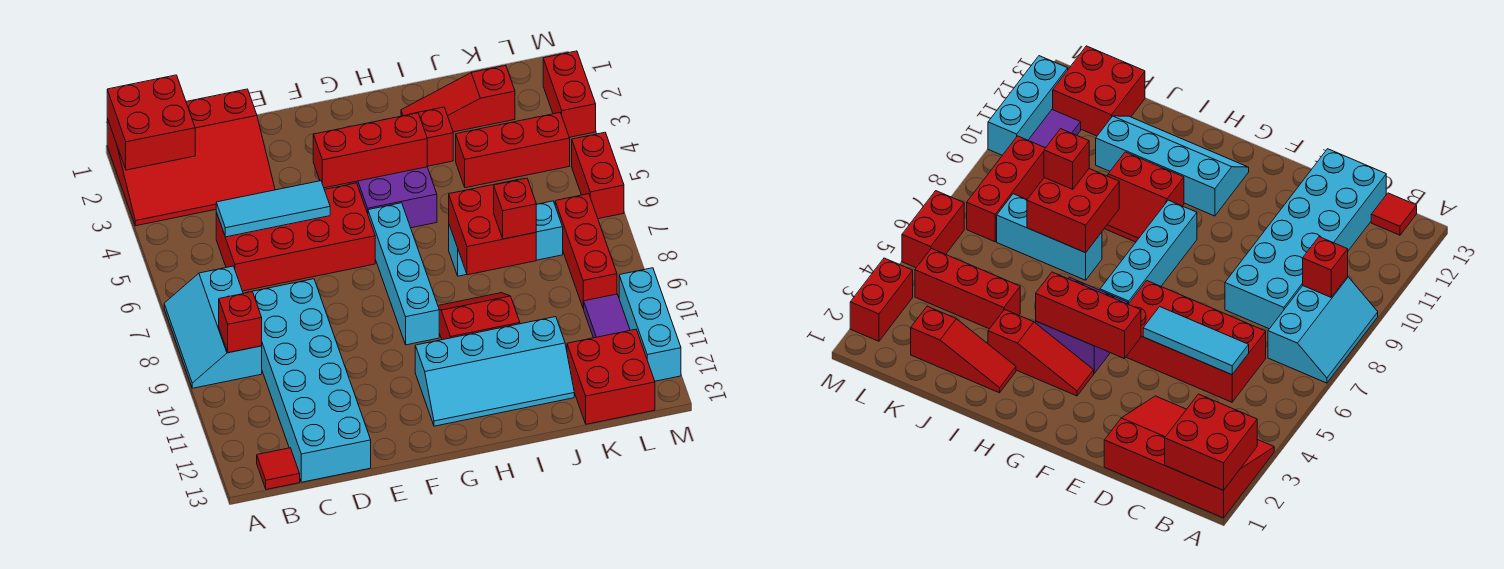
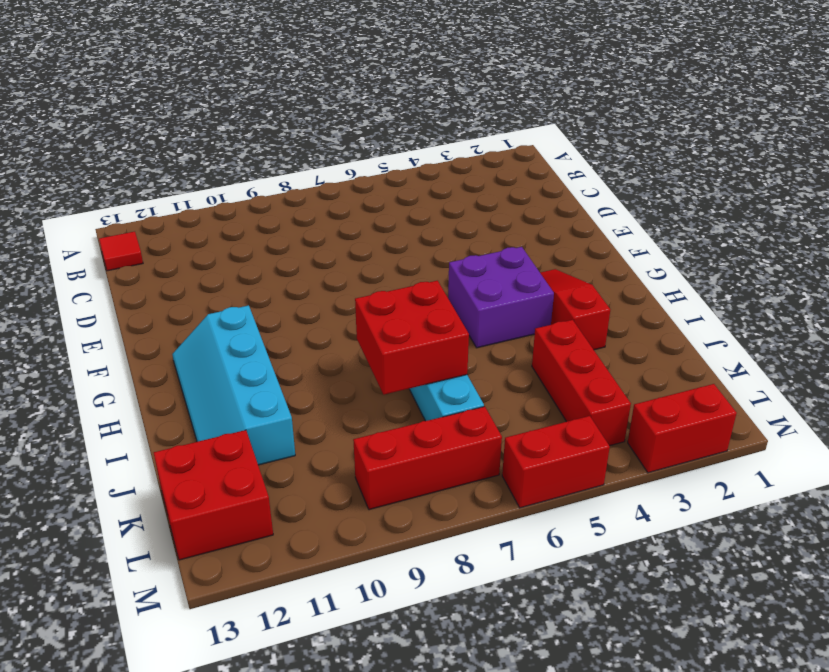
none -> red slope A1:D3 level 1 top 1
none -> cyan slope A7:B9 level 1 top B
none -> red brick C5:F6 level 1

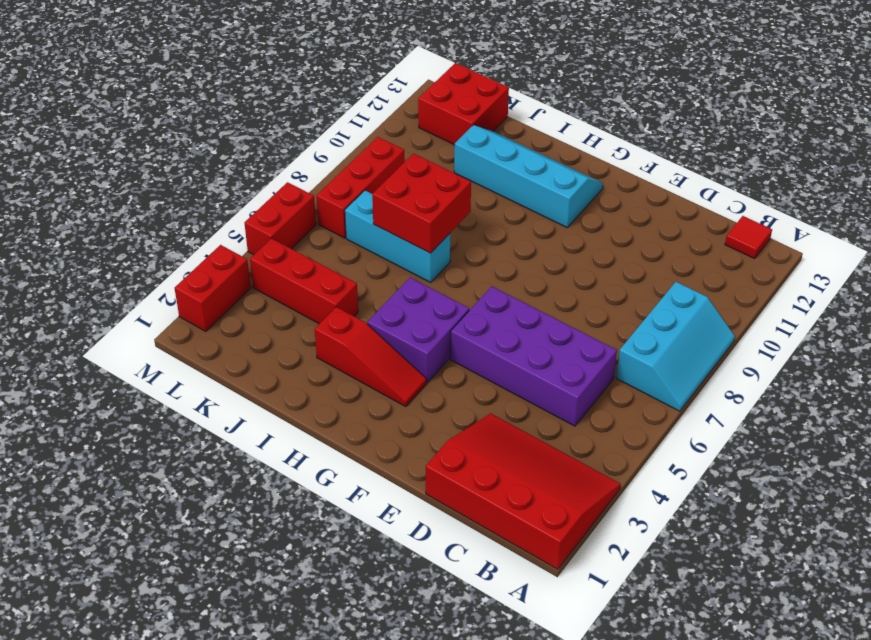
purple brick C5:F6 level 1 -> red brick C5:F6 level 1
none -> cyan brick C8:D13 level 1
none -> cyan brick G6:G9 level 1
none -> red slope H9:I10 level 1 top 10

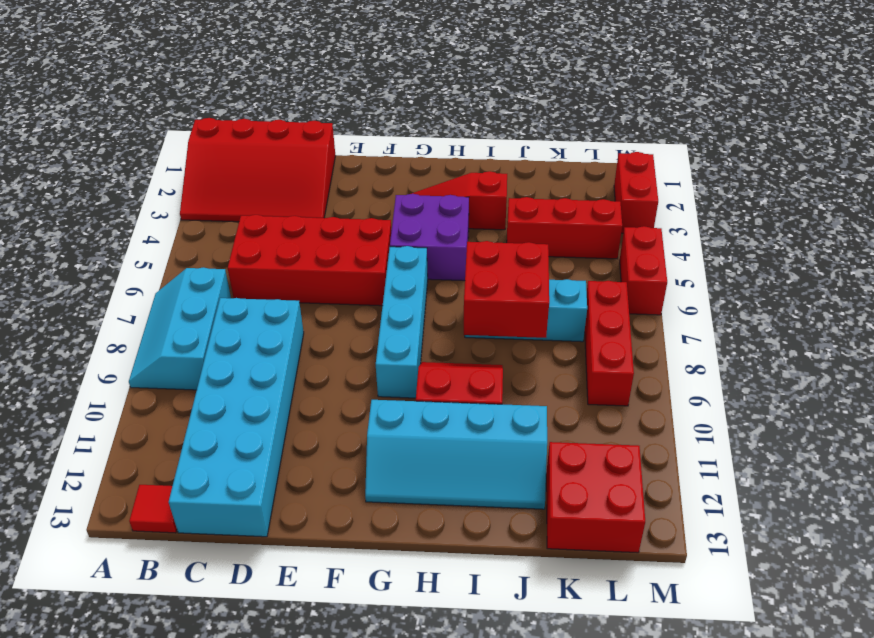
none -> red slope I2:K2 level 1 top K
none -> purple tile L10:L11 level 1
none -> cyan brick M10:M12 level 1

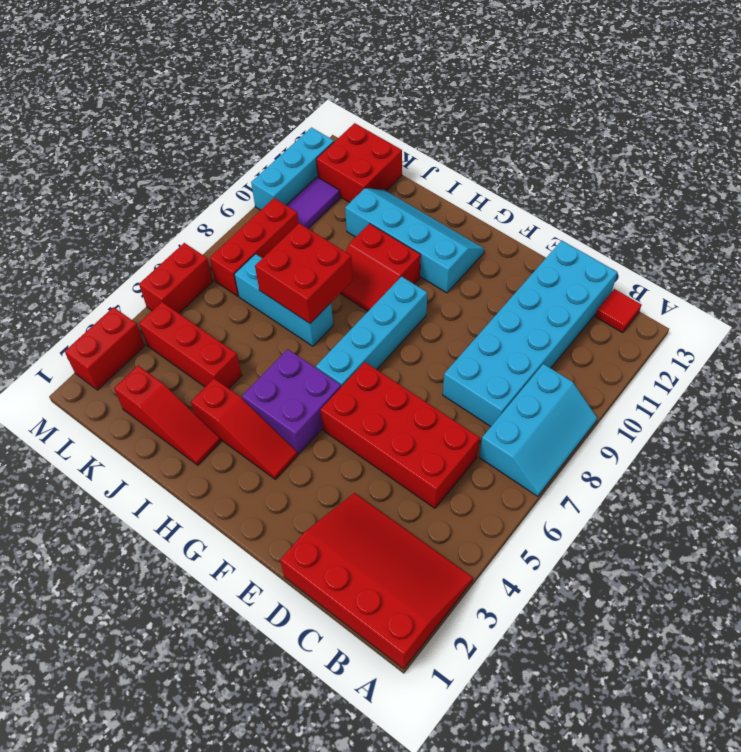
none -> red brick A1:B2 level 2
none -> red brick B9 level 2
none -> cyan tile C5:E5 level 2

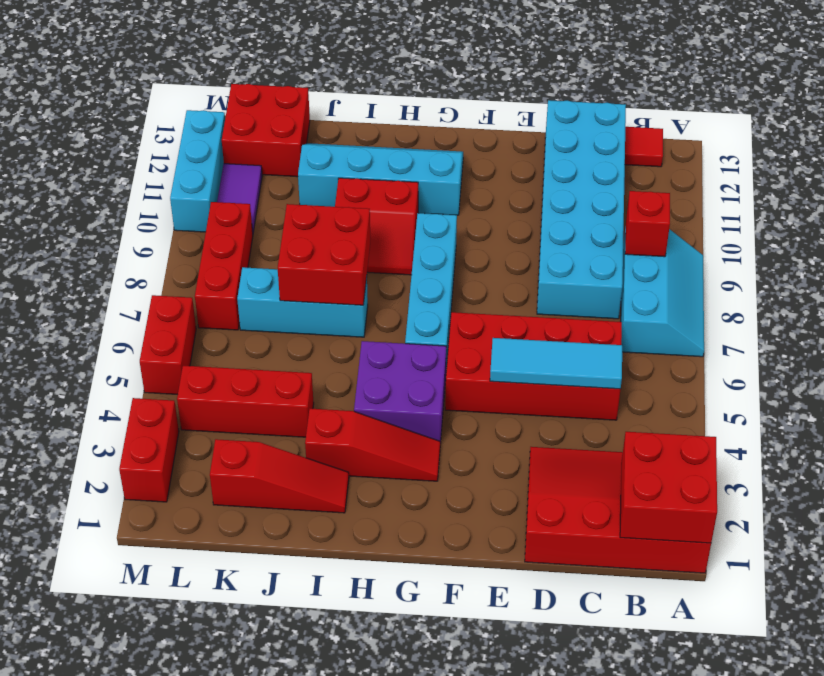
none -> red brick F4:H4 level 2
none -> red brick J8 level 3

